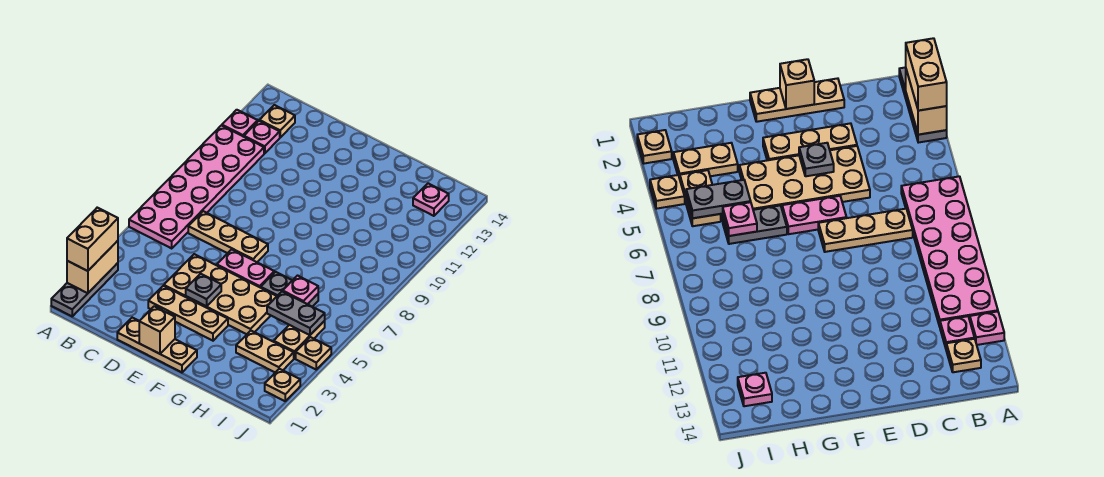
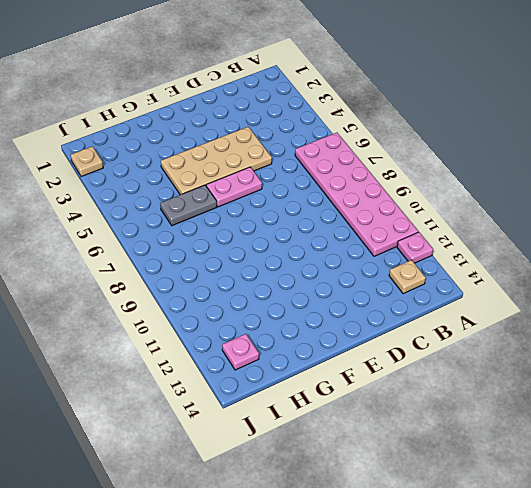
none -> grey plate A1:A3 level 1
none -> pink plate B12 level 1
none -> tan plate C7:E7 level 1

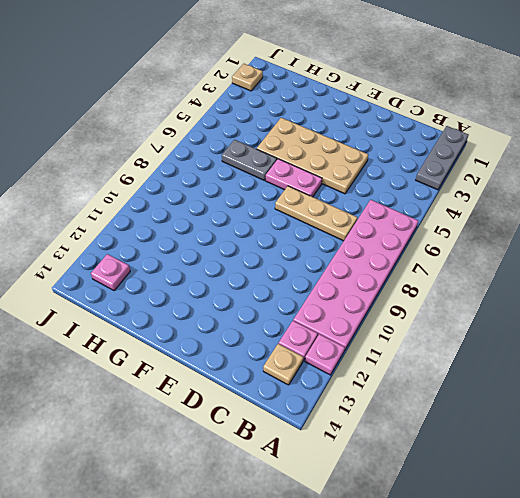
none -> tan plate D1:F1 level 1
none -> tan plate D3:F3 level 1
none -> tan plate H3:I3 level 1

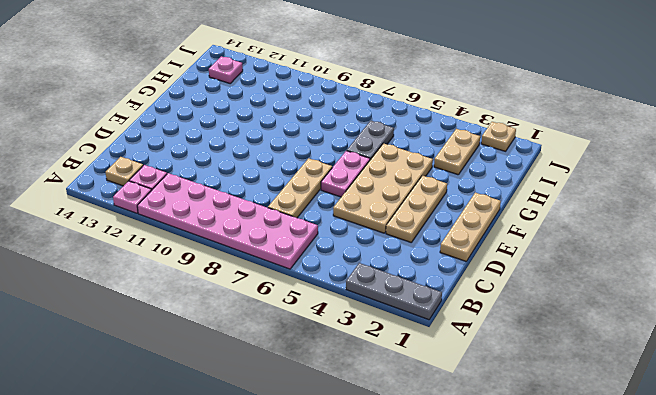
none -> tan plate I4:I5 level 1
none -> tan plate J4 level 1
none -> tan brick A2:A3 level 2

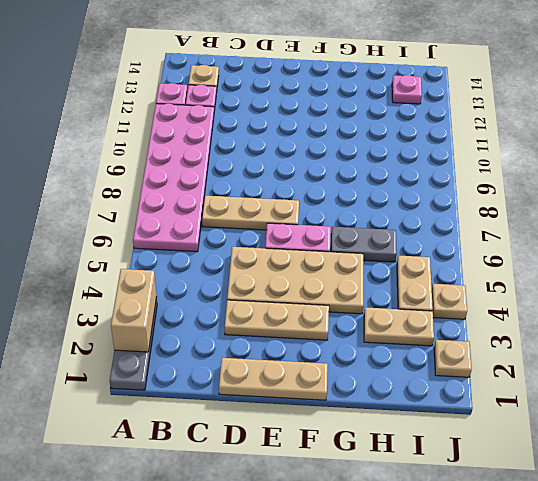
none -> tan brick E1 level 2
none -> grey plate E4 level 2
none -> grey plate H5:I5 level 2

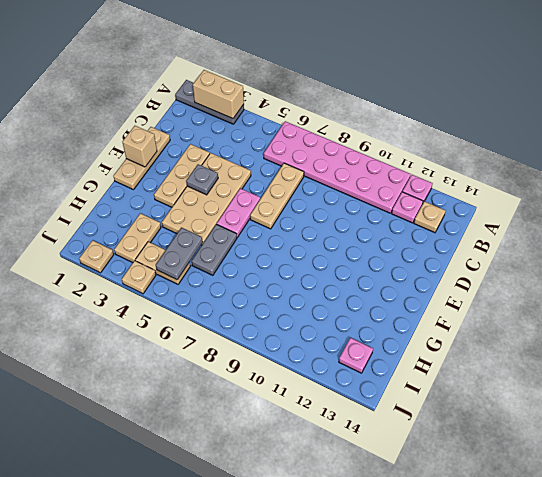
none -> pink plate H6 level 2
none -> tan brick A2:A3 level 3

